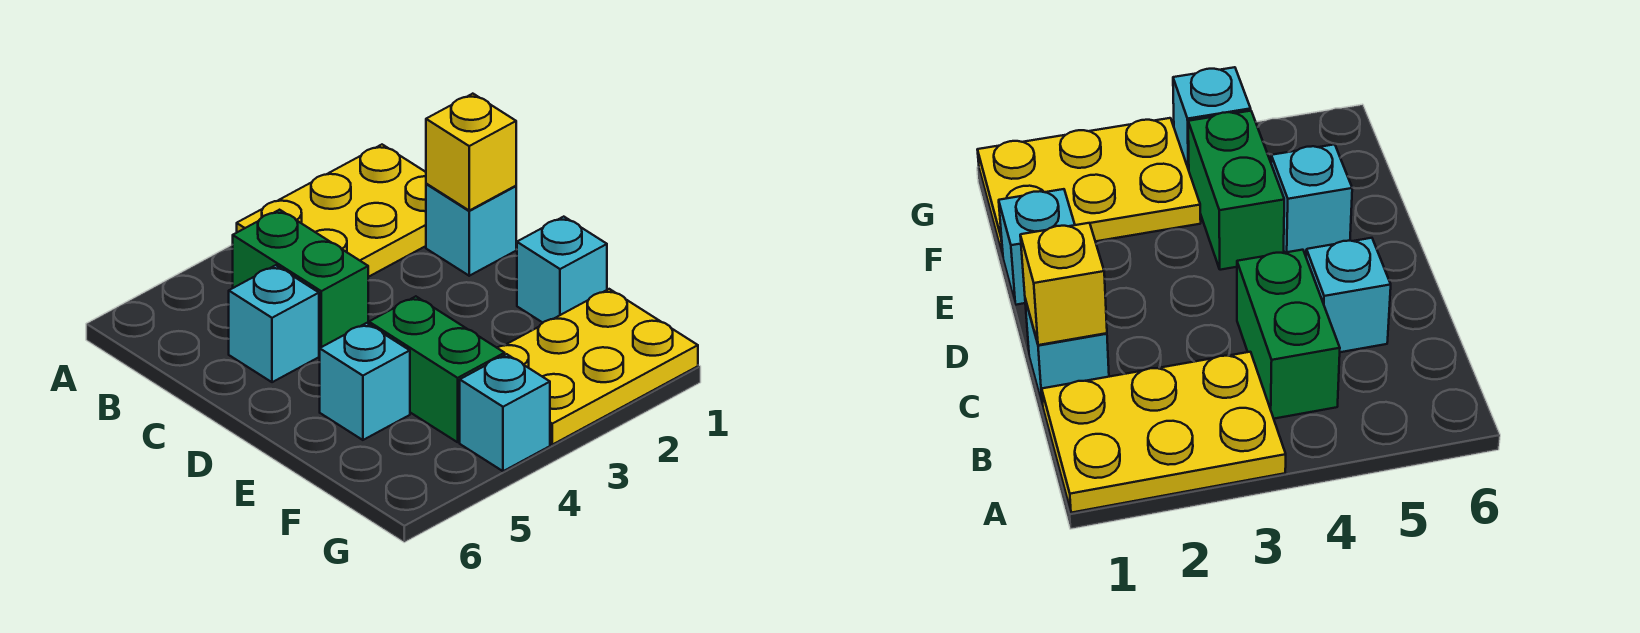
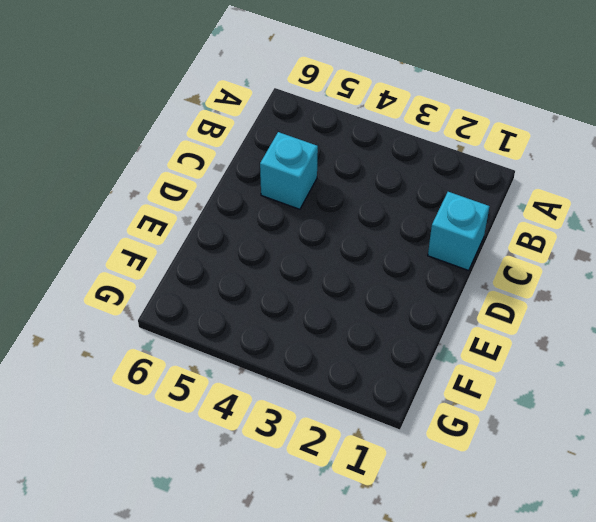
none -> yellow plate A1:B3 level 1
none -> green brick B4:C4 level 1

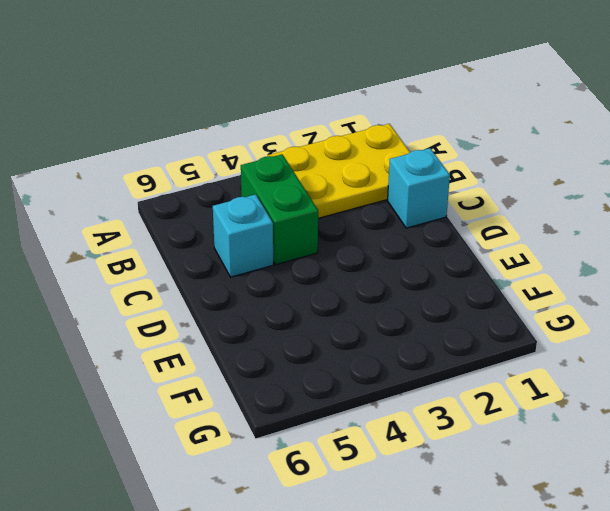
none -> cyan brick E1 level 1
none -> green brick E4:F4 level 1

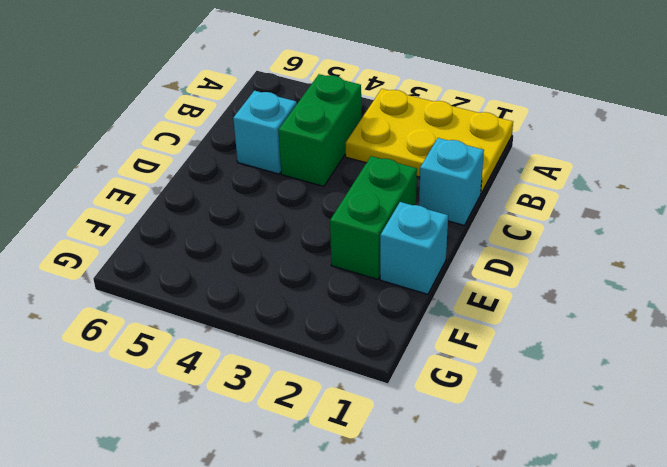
green brick D2:E2 level 1 -> green brick E4:F4 level 1
none -> cyan brick E5 level 1
none -> yellow plate F1:G3 level 1

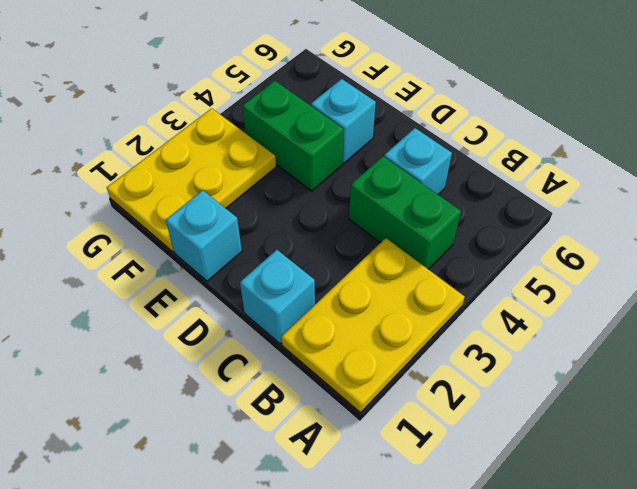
none -> cyan brick G4 level 1
none -> yellow brick C1 level 2

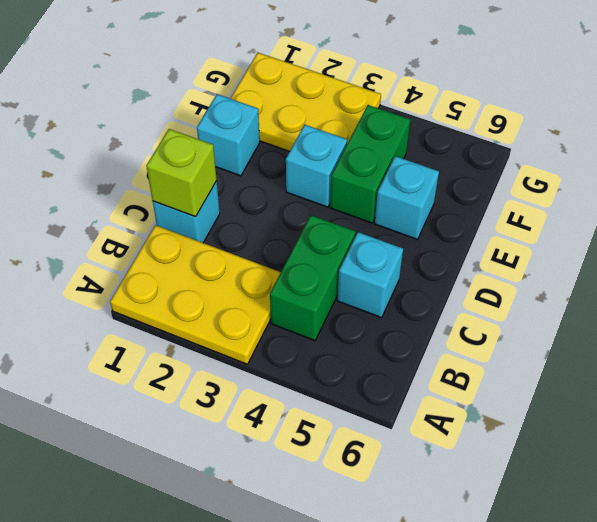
lime brick C1 level 2 -> yellow brick C1 level 2
cyan brick E3 level 1 -> cyan brick G4 level 1

